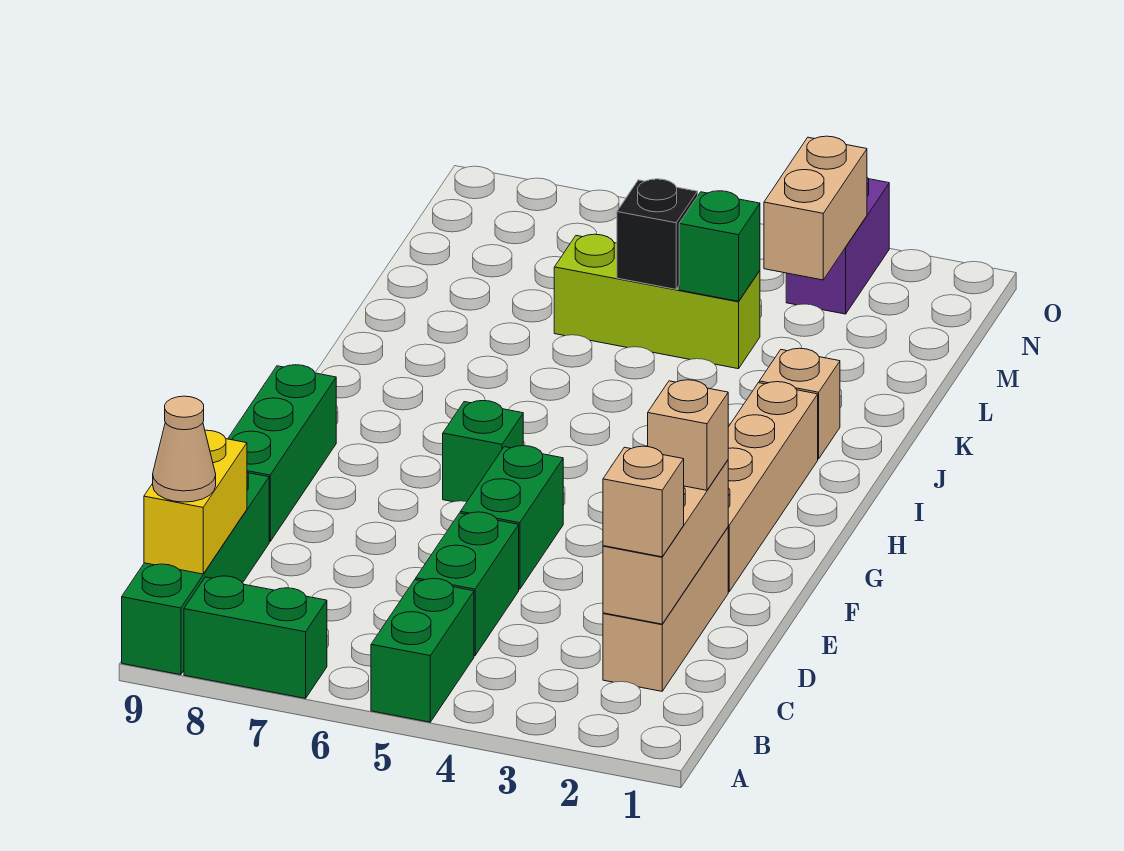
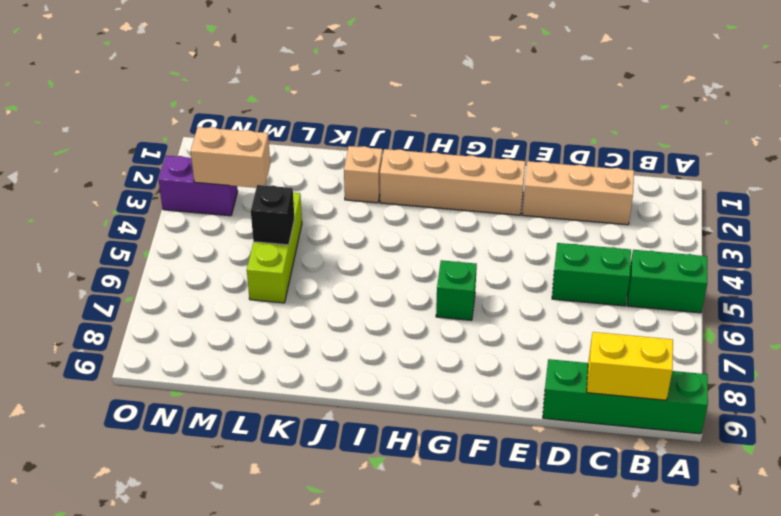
none -> green brick A7:A8 level 1
none -> green brick E5:F5 level 1
none -> green brick E9:G9 level 1

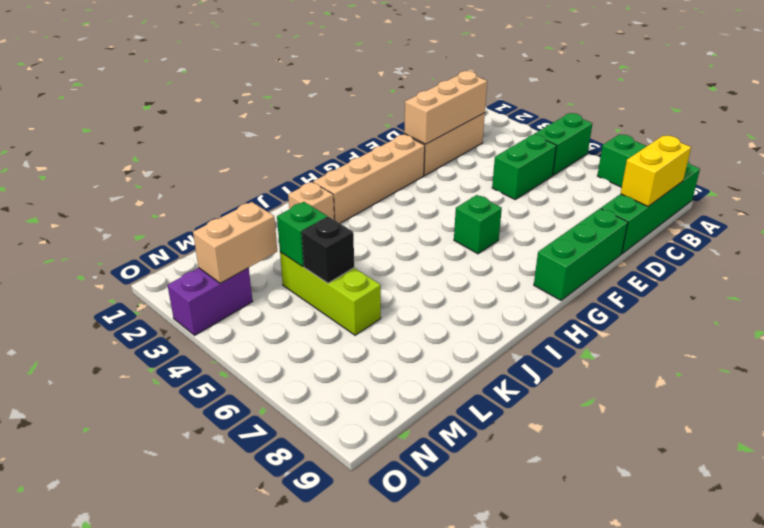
none -> green brick E5:F5 level 1
none -> tan cone B9 level 3
none -> tan brick C2 level 3

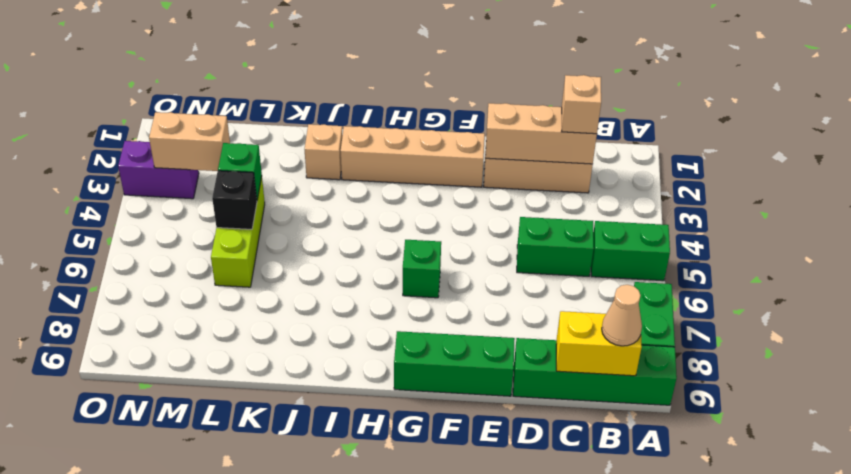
none -> green brick E5:F5 level 1
none -> tan brick E2 level 3

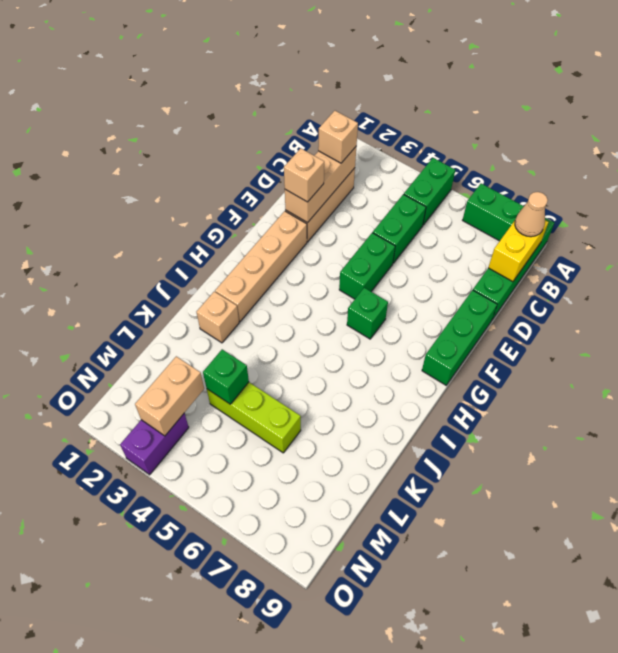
none -> black brick L5 level 2

